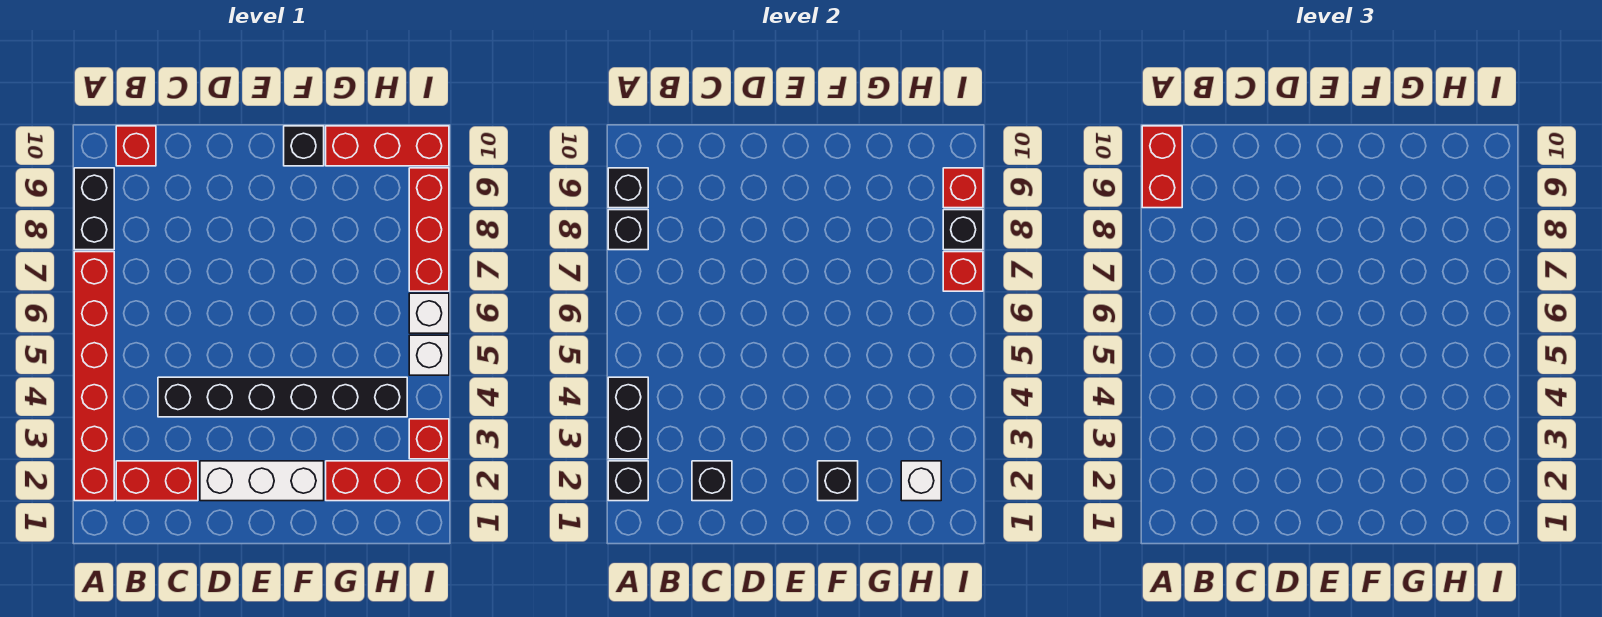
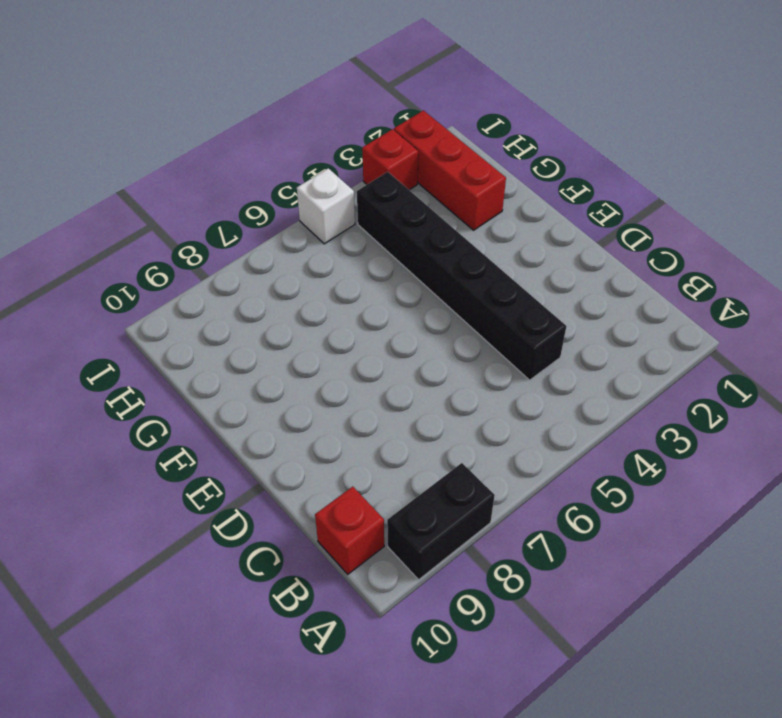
none -> red brick A2:A7 level 1
none -> red brick B2:C2 level 1
none -> white brick D2:F2 level 1

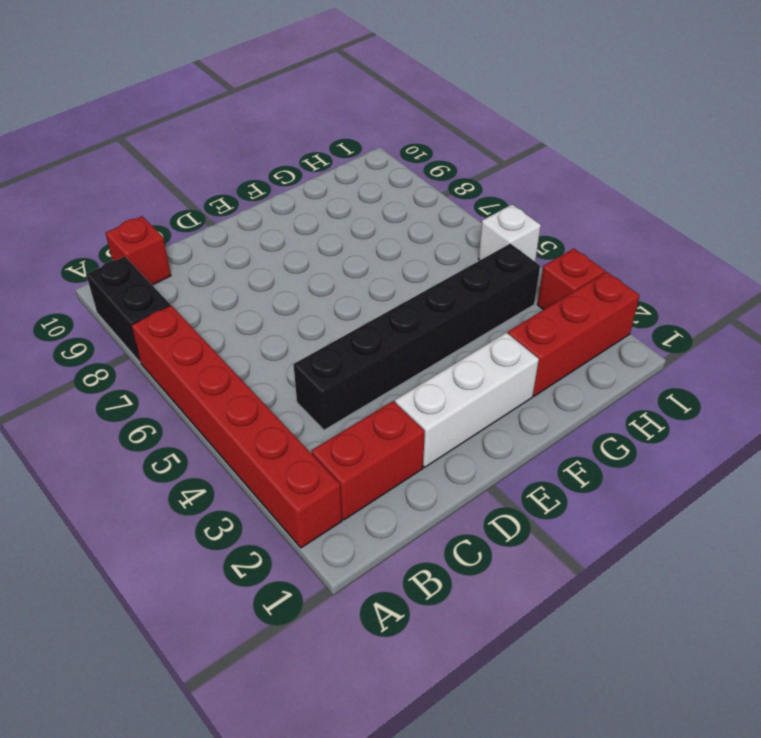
none -> black brick F10 level 1
none -> red brick G10:I10 level 1
none -> white brick I6 level 1

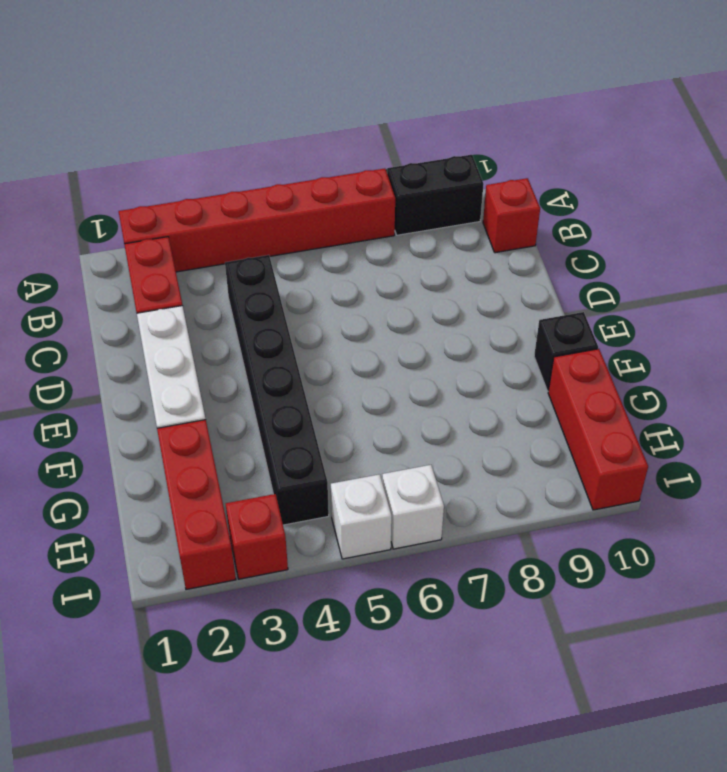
none -> red brick I7:I9 level 1
none -> black brick A2 level 2
none -> black brick A3:A4 level 2

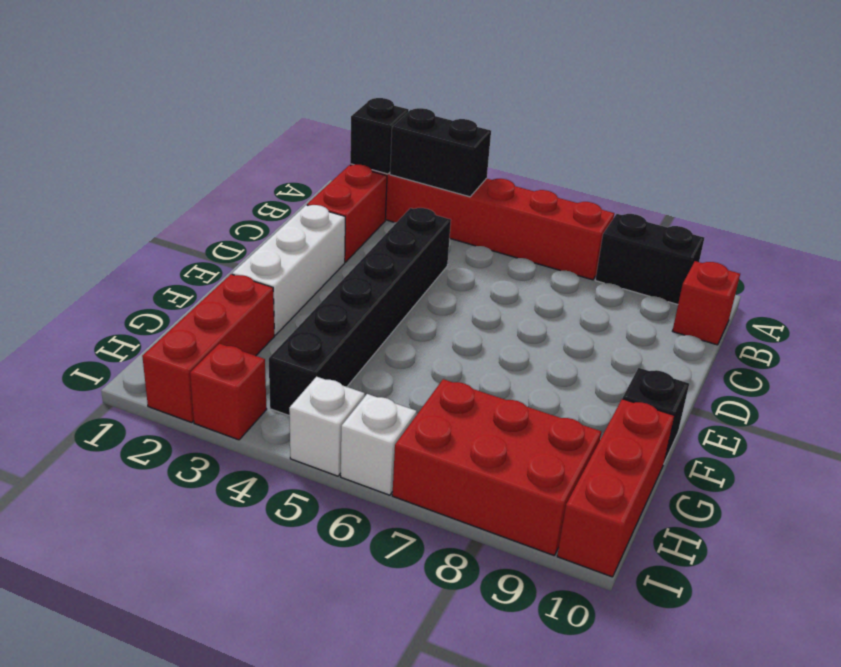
red brick H7:I9 level 1 -> red brick I7:I9 level 1
none -> black brick A8 level 2
none -> black brick A9 level 2
none -> black brick C2 level 2

